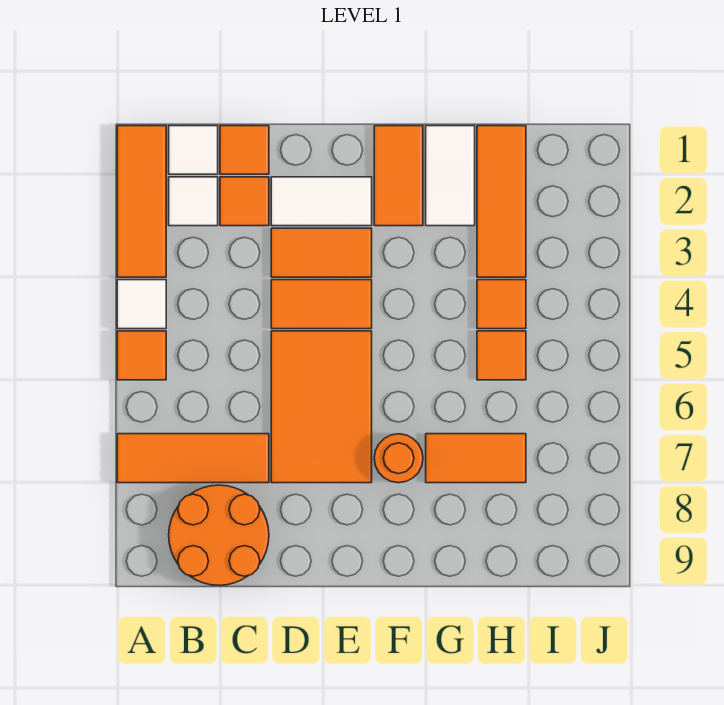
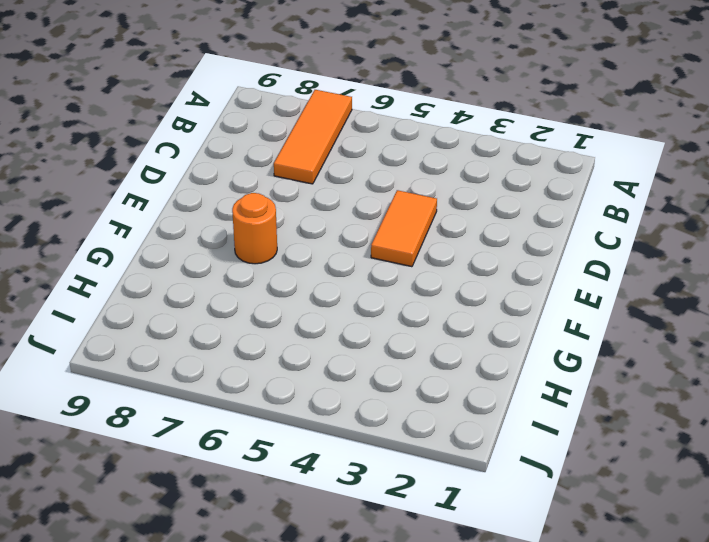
none -> orange tile A1:A3 level 1
none -> white tile A4 level 1
none -> orange tile A5 level 1

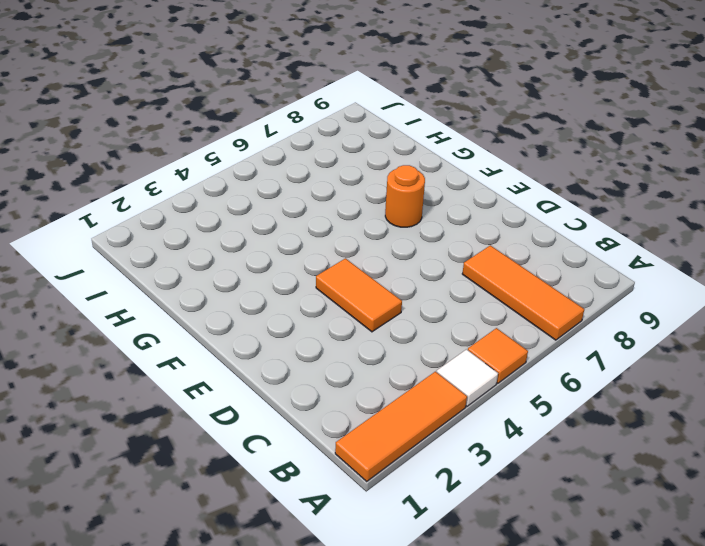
none -> white tile B1 level 1
none -> white tile B2 level 1
none -> orange round brick B8:C9 level 1

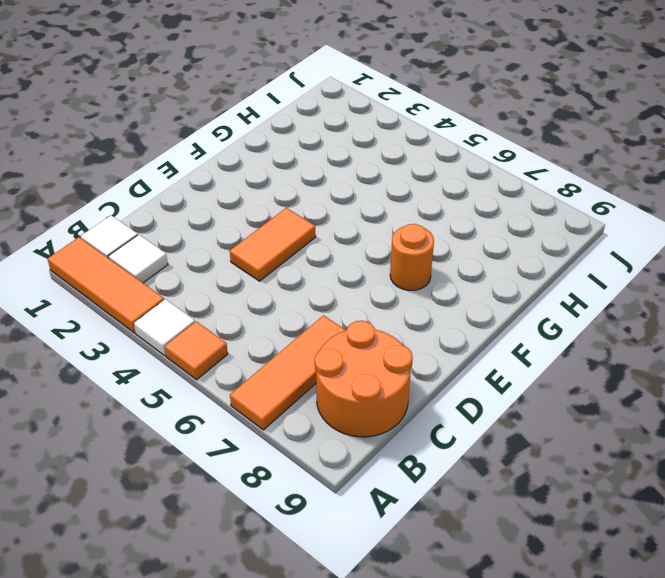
none -> orange tile C1 level 1
none -> orange tile C2 level 1
none -> white tile D2:E2 level 1

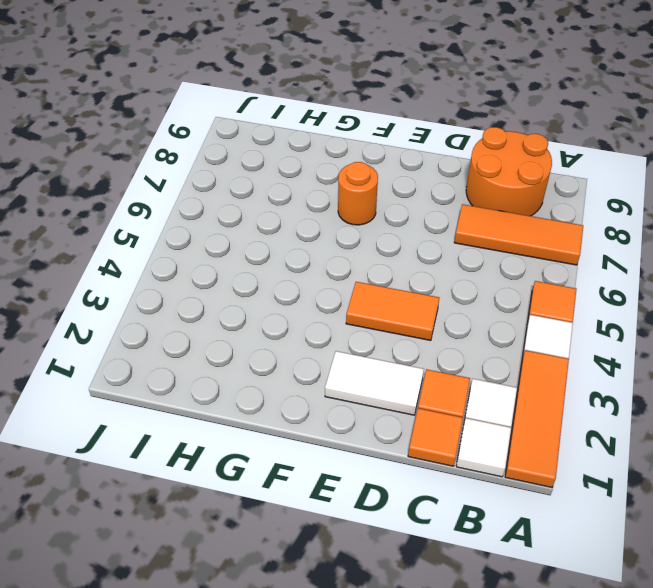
none -> orange tile D3:E3 level 1
none -> orange tile D5:E7 level 1
none -> orange tile F1:F2 level 1

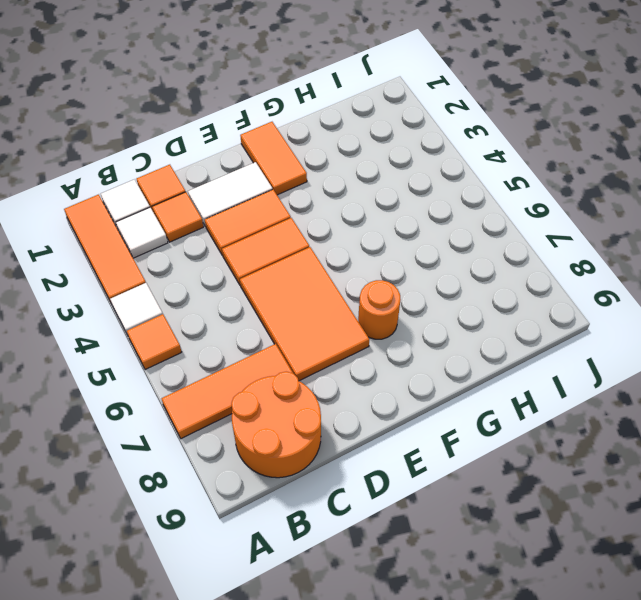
none -> white tile G1:G2 level 1
none -> orange tile G7:H7 level 1
none -> orange tile H1:H3 level 1

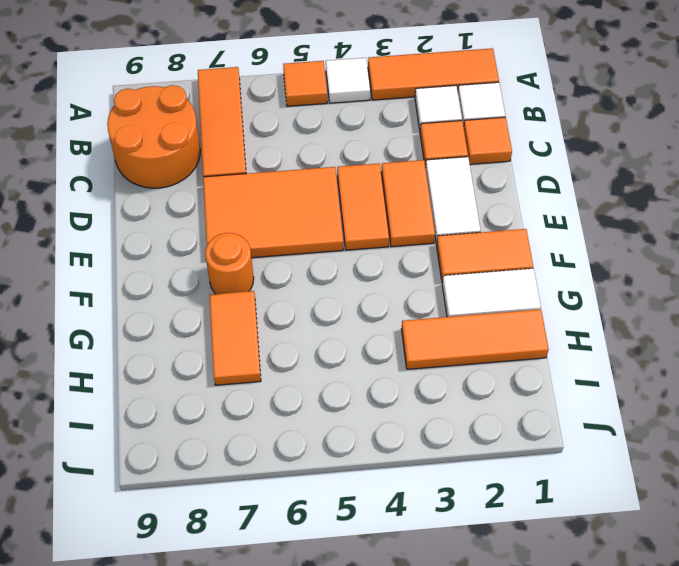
none -> orange tile H4 level 1
none -> orange tile H5 level 1

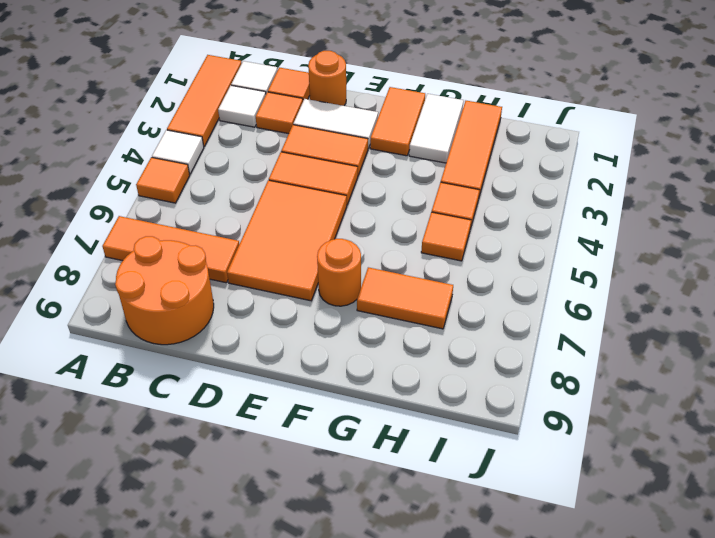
orange round brick D1 level 1 -> none

